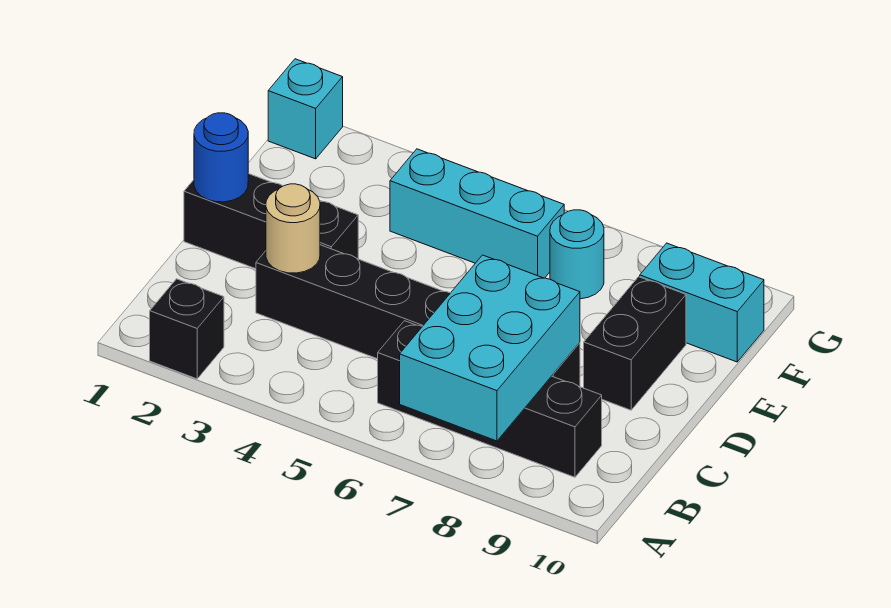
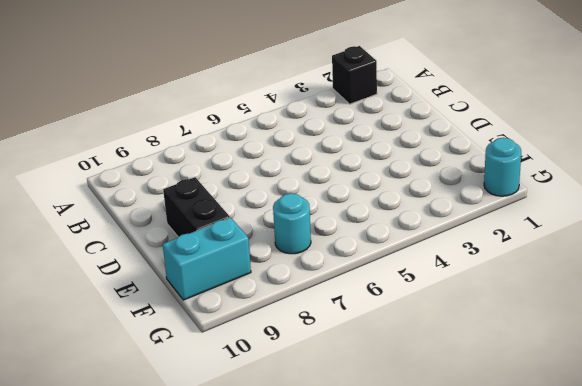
cyan round brick G1 level 1 -> cyan brick G1 level 1
none -> black brick B6:B9 level 1
none -> black brick C3:C8 level 1
none -> black brick D1:D3 level 1

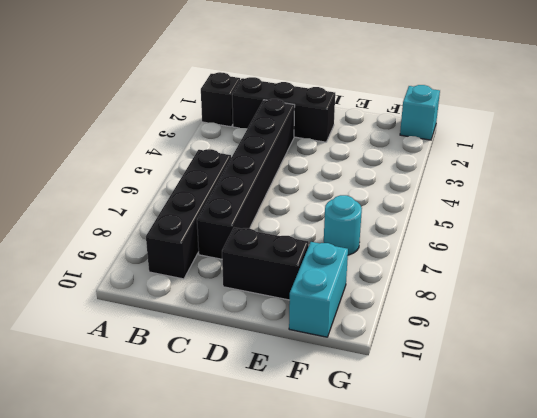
black brick B2:D2 level 1 -> black brick D1:D3 level 1
none -> cyan brick F4:F6 level 1
none -> cyan brick A7:C8 level 2
none -> tan round brick C3 level 2

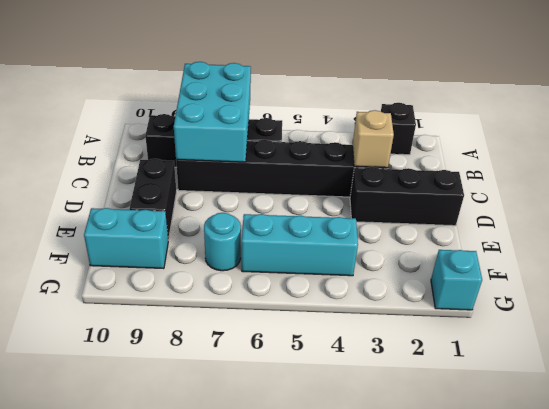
tan brick C3 level 2 -> tan round brick C3 level 2
none -> blue round brick D1 level 2

